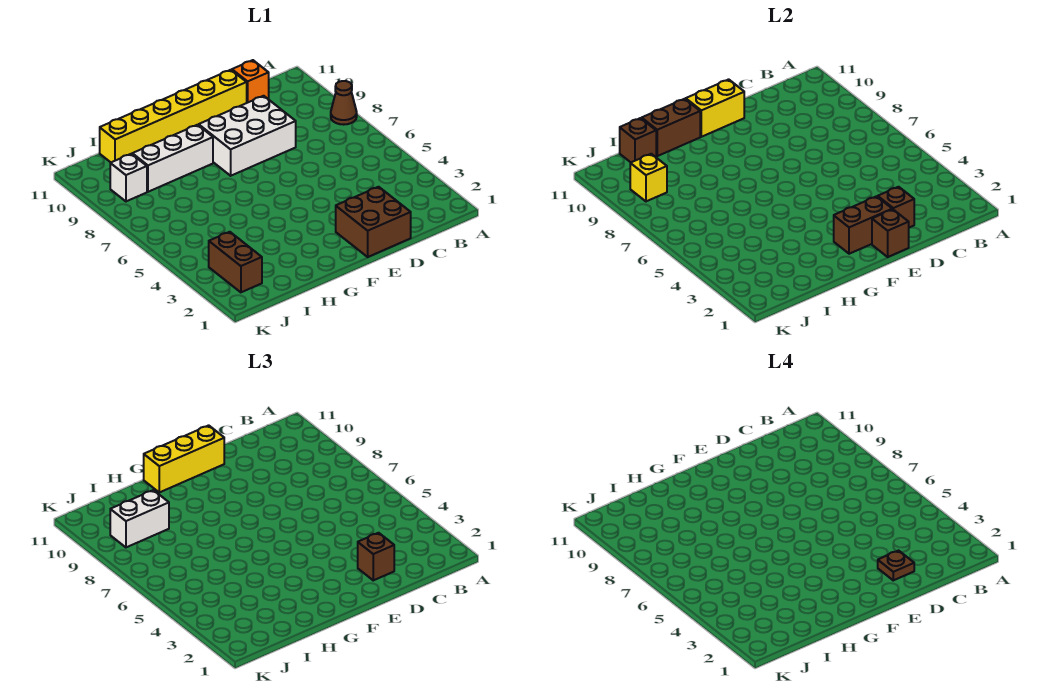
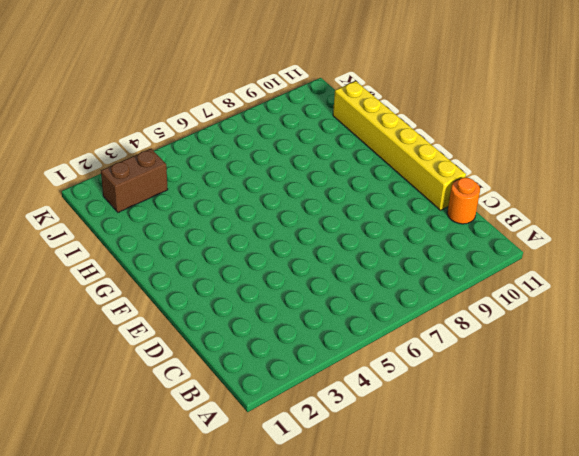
orange round brick C11 level 1 -> orange brick C11 level 1
none -> brown cone A8 level 1
none -> brown brick D1:E2 level 1
none -> white brick D8:F9 level 1

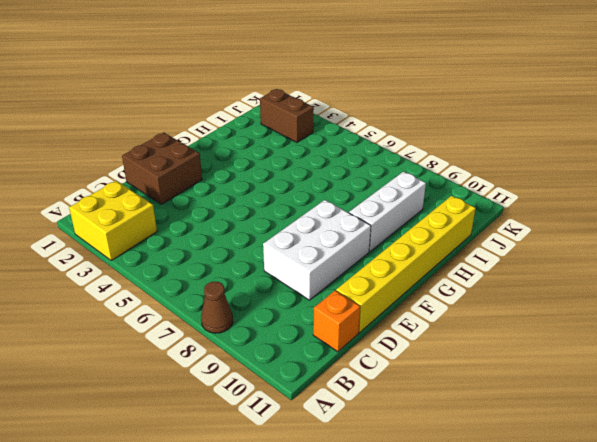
yellow brick A2:B3 level 1 -> none
none -> white brick J9 level 1
none -> brown brick D2 level 2
none -> brown brick E1 level 2

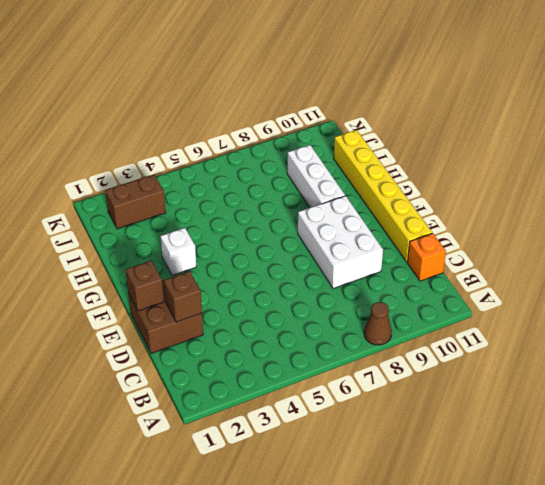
white brick G3 level 1 -> white brick J9 level 1
none -> brown brick E2:F2 level 2
none -> yellow brick E11:F11 level 2
none -> brown brick G11:H11 level 2

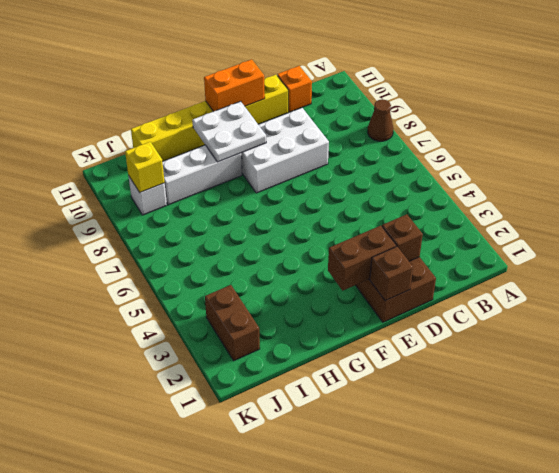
orange brick E11:F11 level 2 -> yellow brick E11:F11 level 2
white plate F9:G10 level 2 -> none
none -> brown brick G11:H11 level 2
none -> brown brick I11 level 2
none -> brown brick D2 level 3

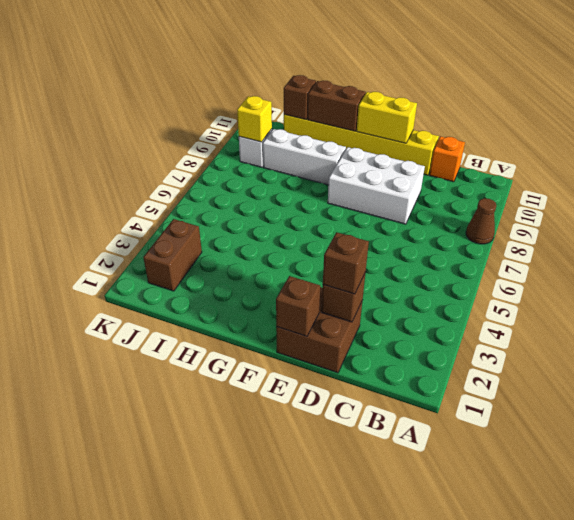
none -> brown brick E2:F2 level 2
none -> yellow brick E11:G11 level 3
none -> white brick I9:J9 level 3

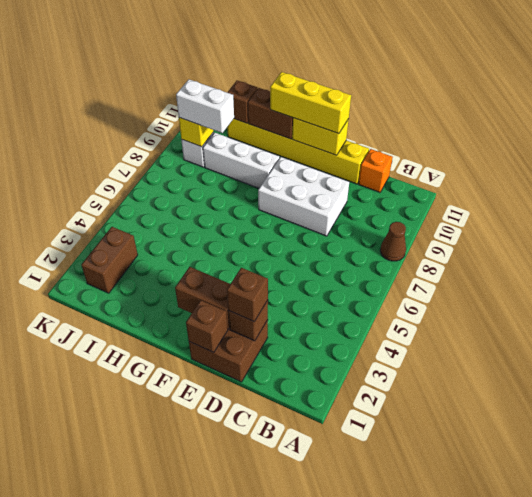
none -> brown plate D2 level 4

